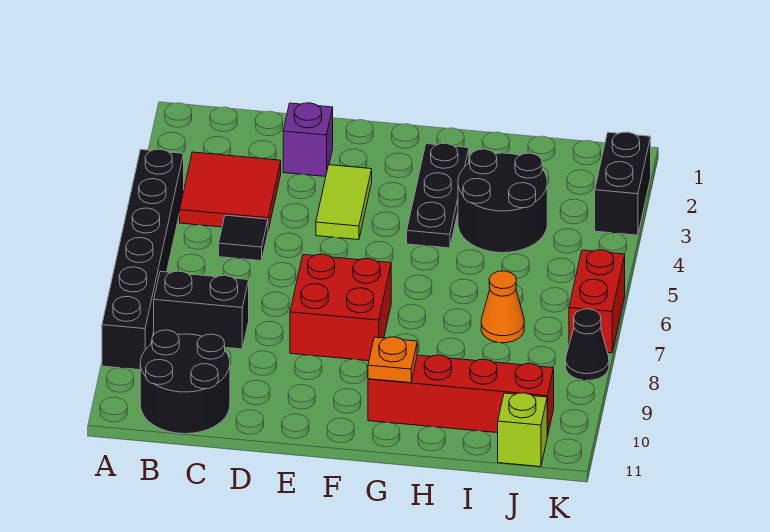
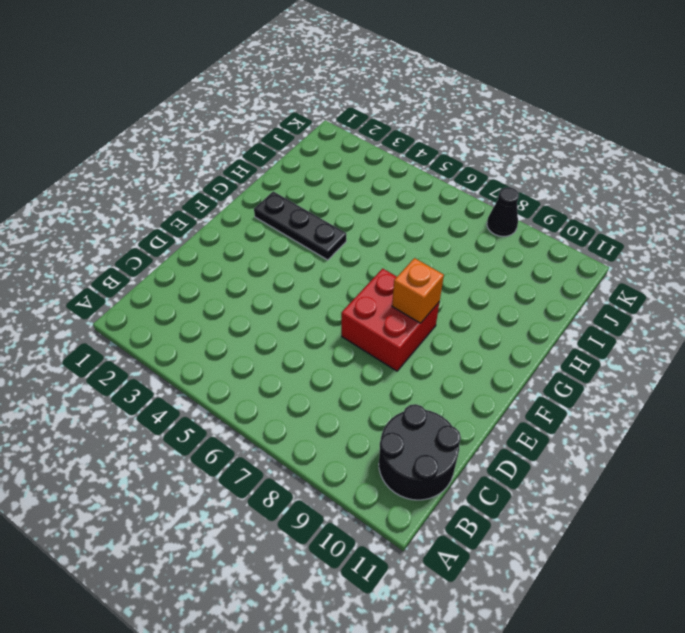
orange brick F8 level 2 -> none
none -> black brick A4:A9 level 1
none -> red tile B3:C4 level 1
none -> black brick B8:C8 level 1

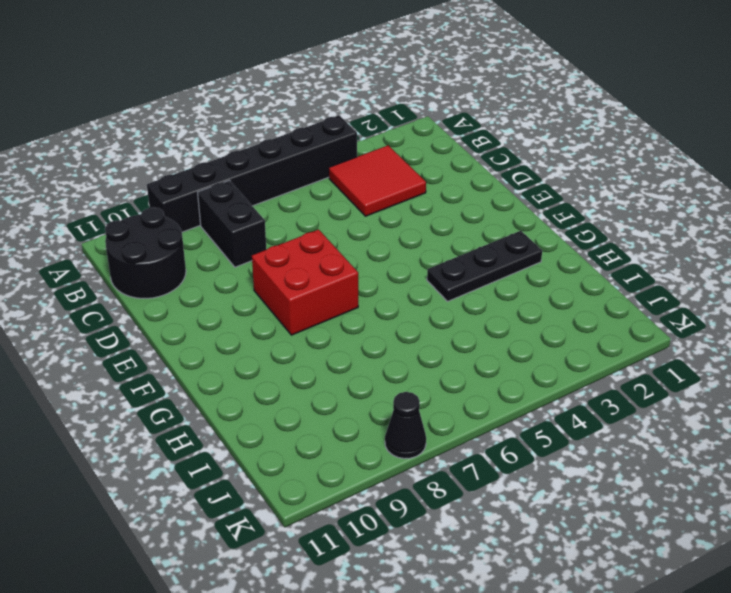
none -> black tile C5 level 1
none -> purple brick D2 level 1
none -> lime tile E3:E4 level 1

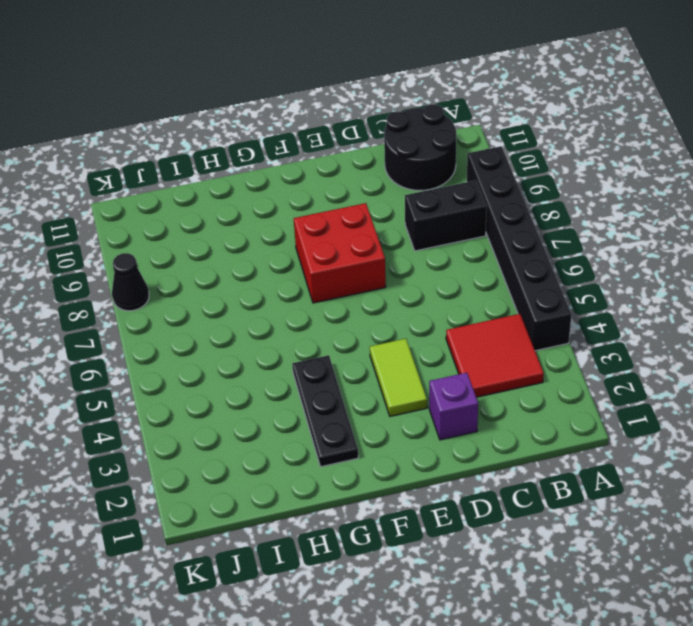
none -> black tile C5 level 1
none -> red brick G10:J10 level 1
none -> black round brick H3:I4 level 1

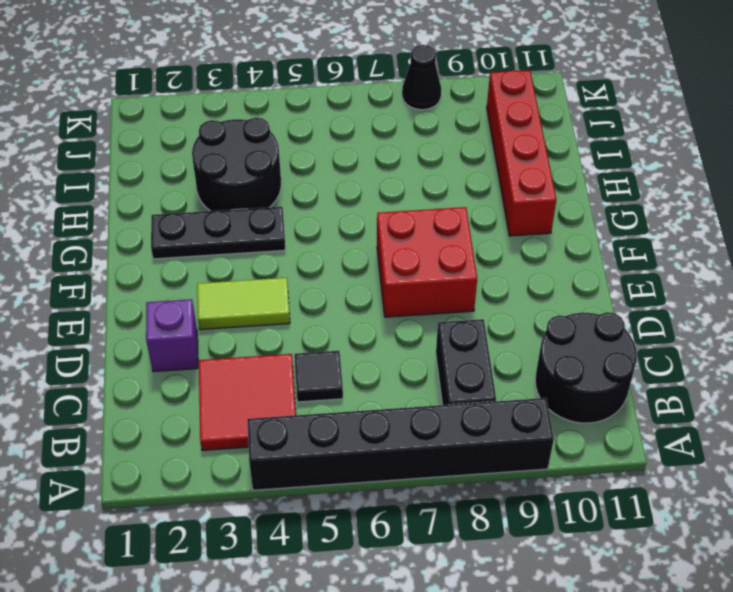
none -> orange cone I7 level 1
none -> lime brick J11 level 1
none -> black brick K2:K3 level 1

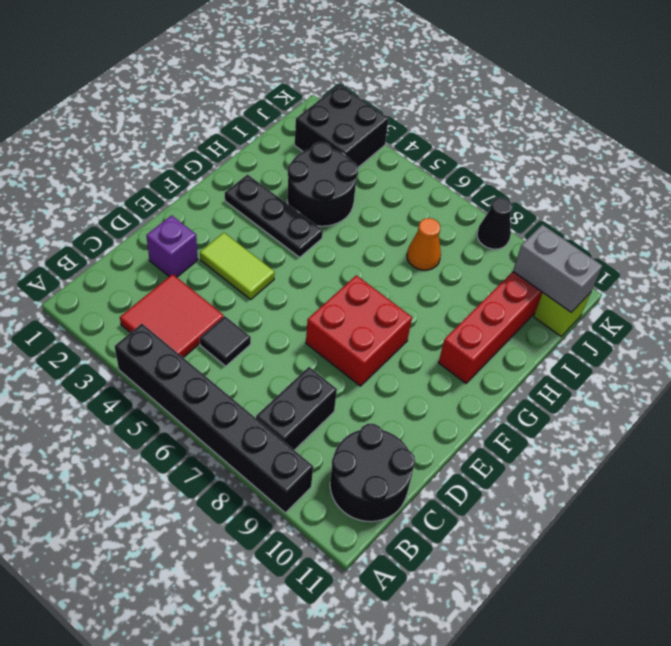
black brick J2:K3 level 1 -> black brick K2:K3 level 1
grey brick J10:J11 level 2 -> none
none -> red brick K6:K7 level 1
none -> orange plate G10 level 2

